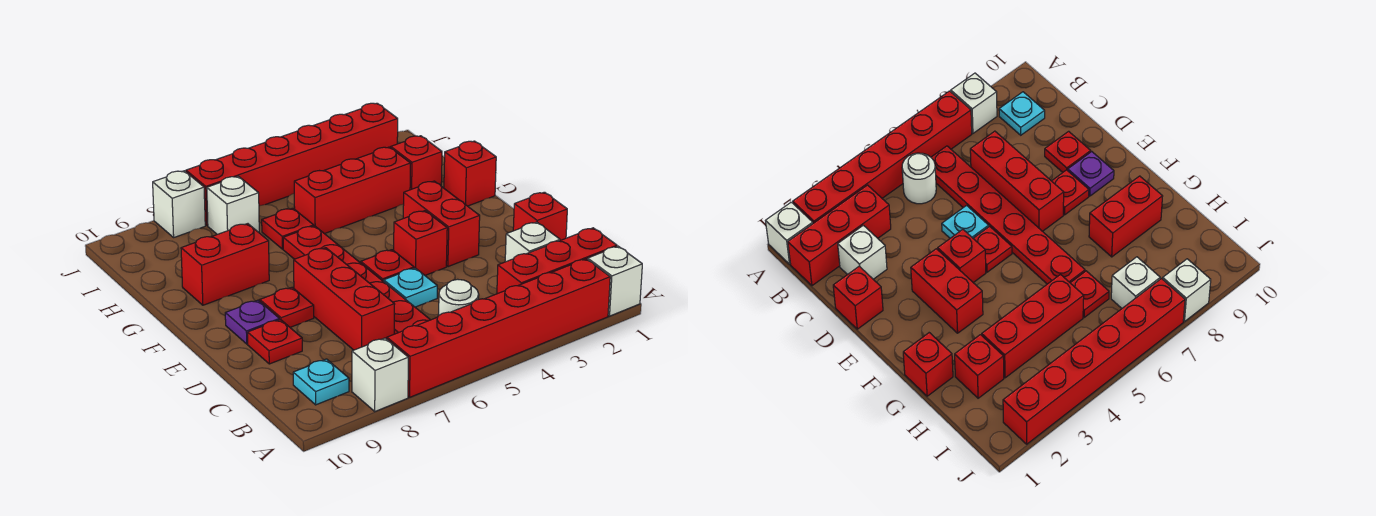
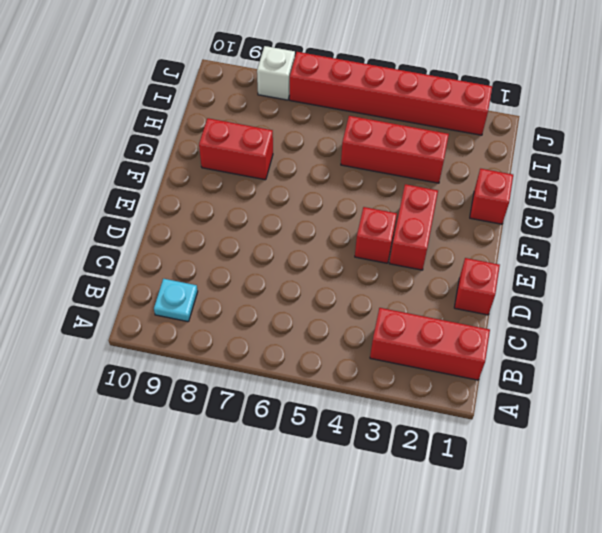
none -> white brick A1 level 1
none -> red brick A2:A7 level 1
none -> white brick A8 level 1

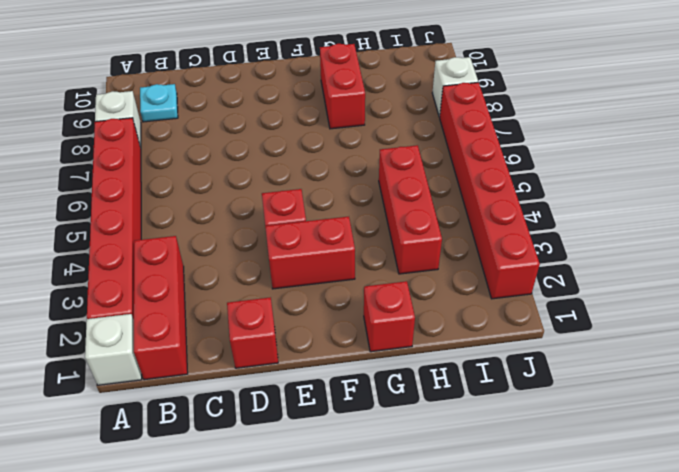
none -> white round brick B5 level 1
none -> red plate B6:G6 level 1
none -> white brick C2 level 1

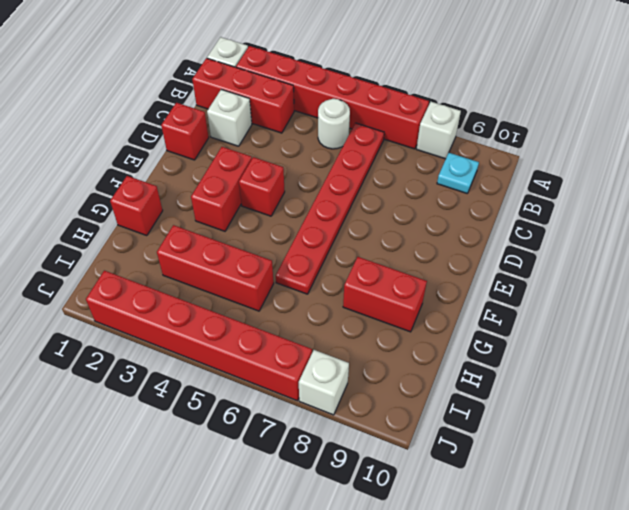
none -> red brick C7:E7 level 1
none -> cyan plate D5 level 1
none -> red plate D9 level 1

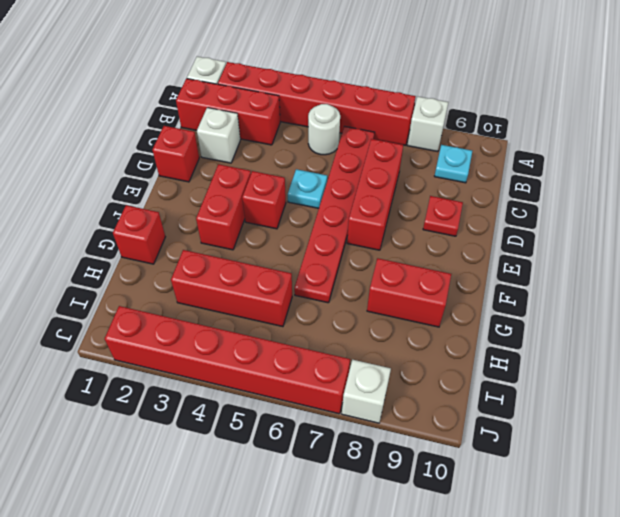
none -> red plate E5 level 1
none -> red plate E8 level 1
none -> purple plate E9 level 1

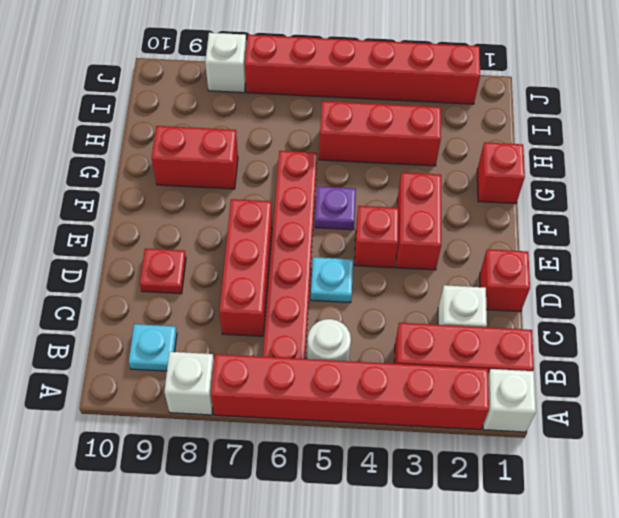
purple plate F5 level 1 -> purple plate E9 level 1
none -> red plate E5 level 1
none -> red plate E8 level 1
none -> red brick H2 level 1

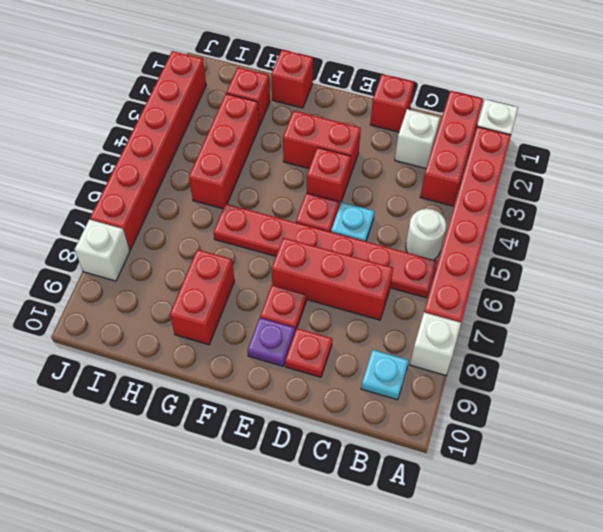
none -> red plate H6 level 1
none -> white brick I7 level 1

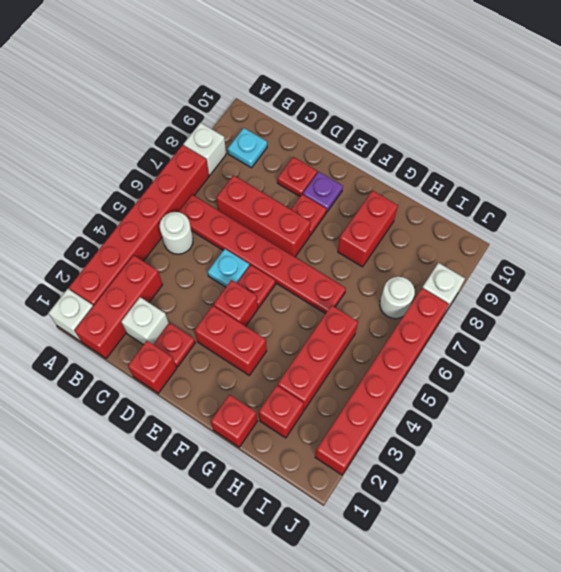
red plate D2 level 1 -> red plate H6 level 1
white round brick I7 level 1 -> white brick I7 level 1

